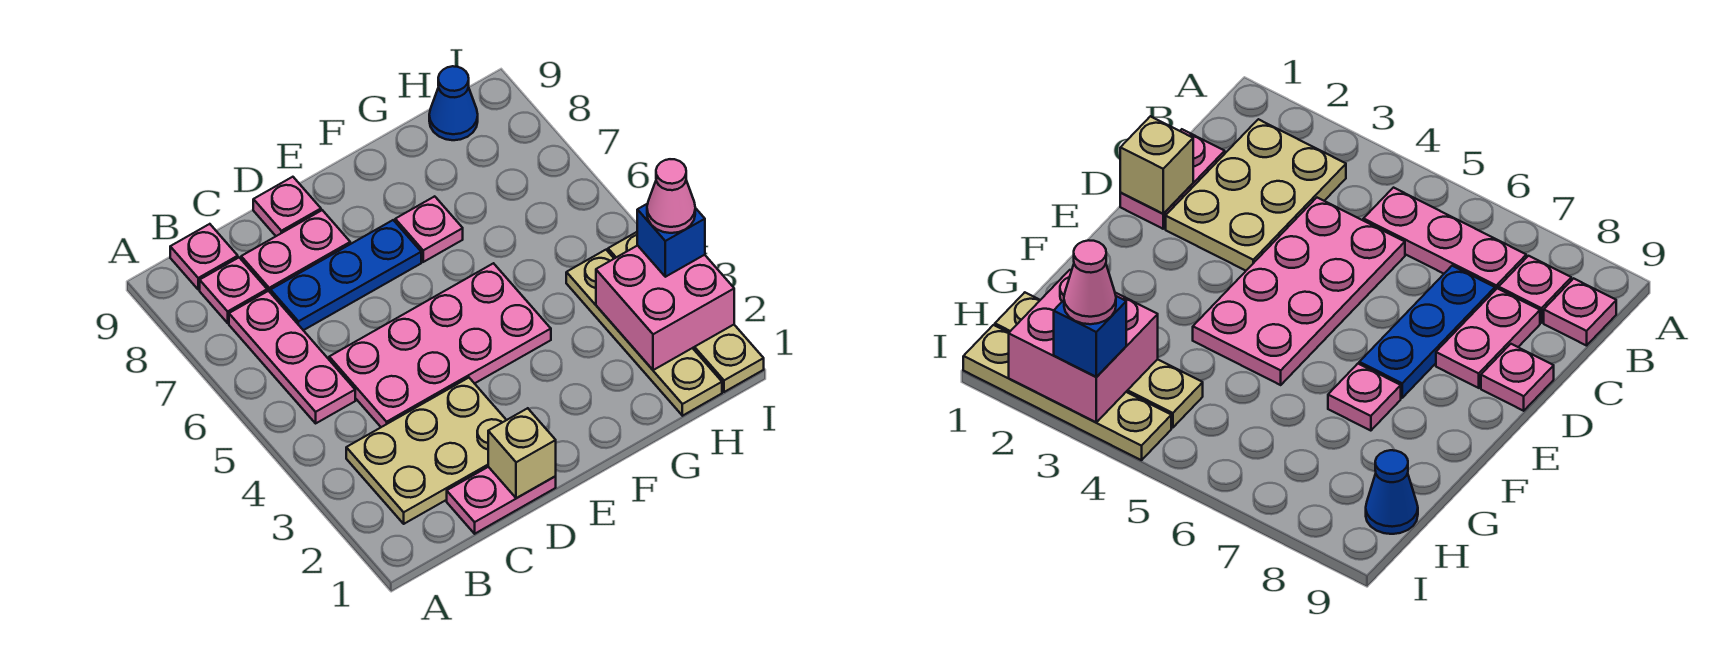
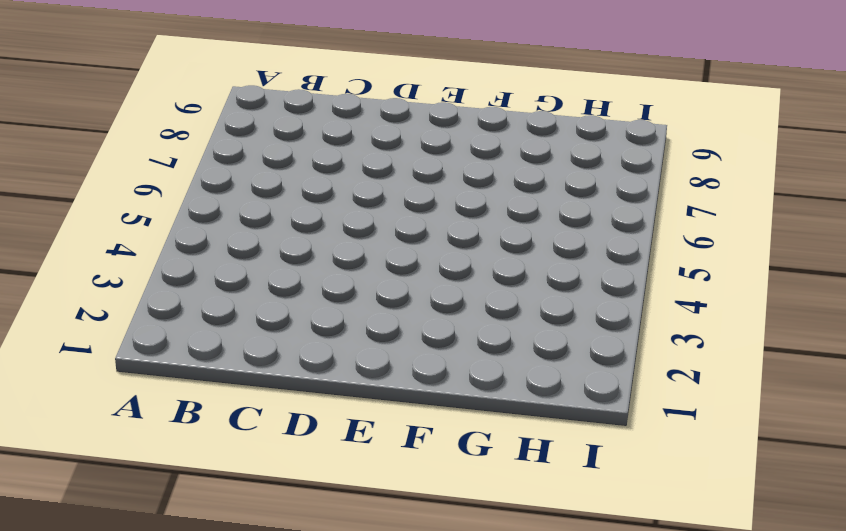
none -> tan plate B2:D3 level 1
none -> pink plate B5:B7 level 1
none -> pink plate B8 level 1

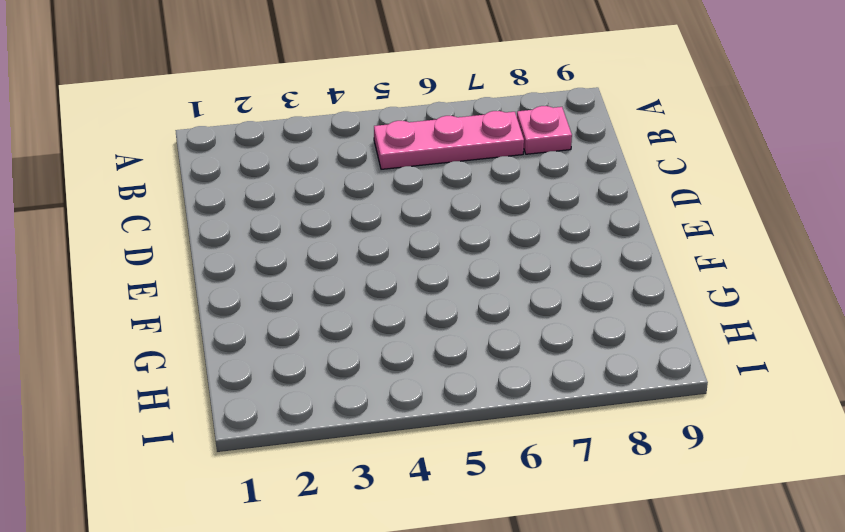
none -> tan plate B2:D3 level 1
none -> pink plate B9 level 1
none -> pink plate C1:D1 level 1

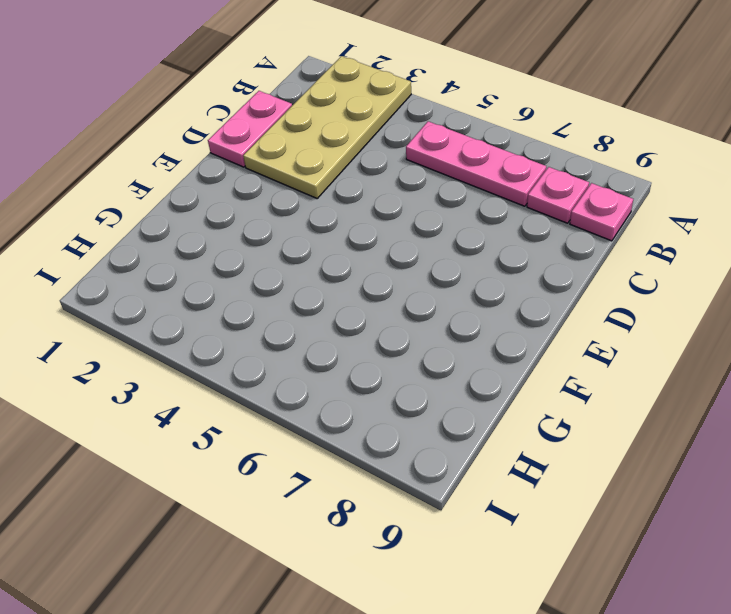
tan plate A2:D3 level 1 -> tan plate B2:D3 level 1
none -> pink plate C4:F5 level 1
none -> blue plate C7:E7 level 1
none -> pink plate C8:D8 level 1

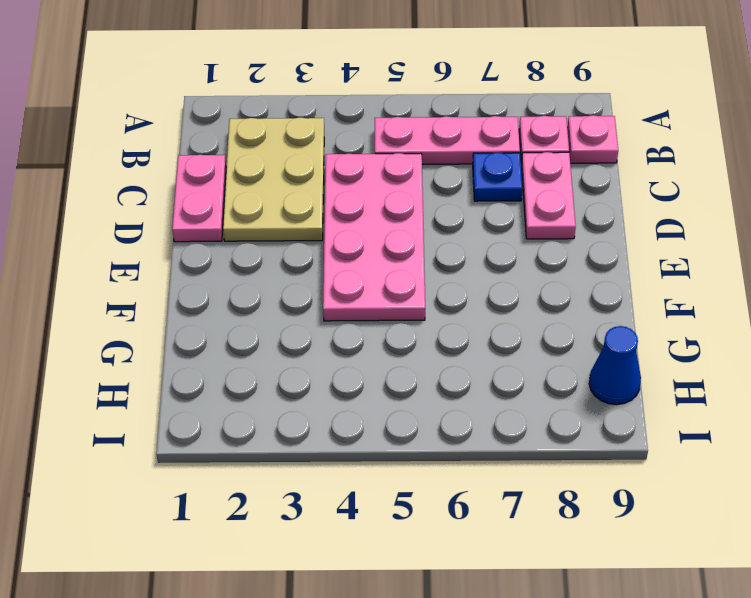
blue plate C7 level 1 -> blue plate C7:E7 level 1
none -> pink plate D9 level 1
none -> pink plate F7 level 1
none -> tan plate H1:H4 level 1

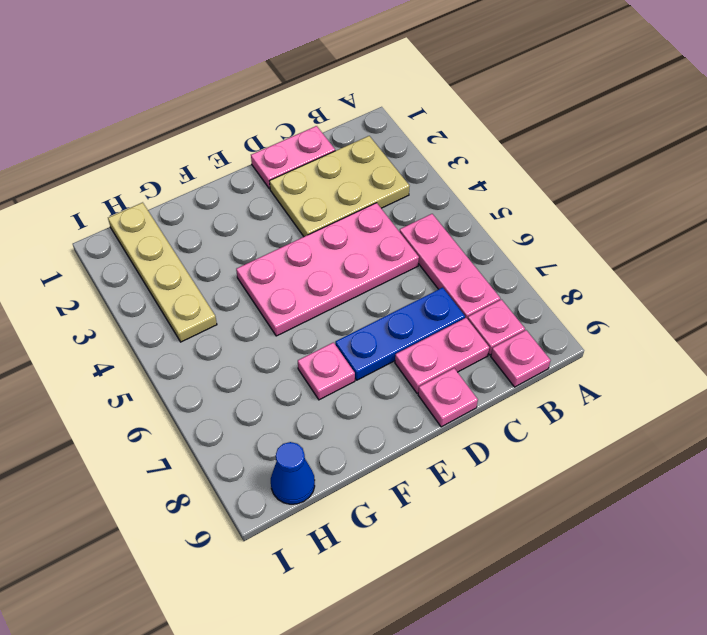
none -> tan plate I1:I4 level 1
none -> tan brick D1 level 2
none -> pink brick H2:I3 level 2

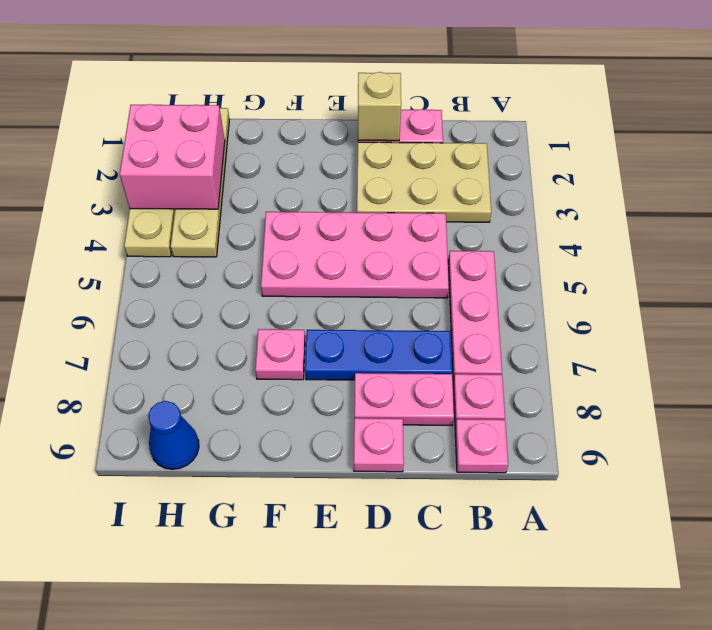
none -> blue brick I3 level 3
none -> pink cone I3 level 4

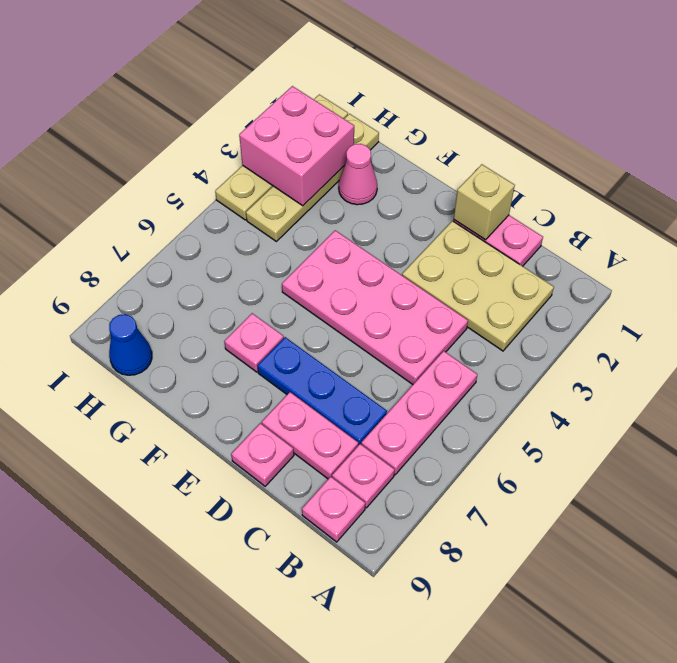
pink cone G2 level 1 -> pink cone I3 level 4
none -> blue brick I3 level 3

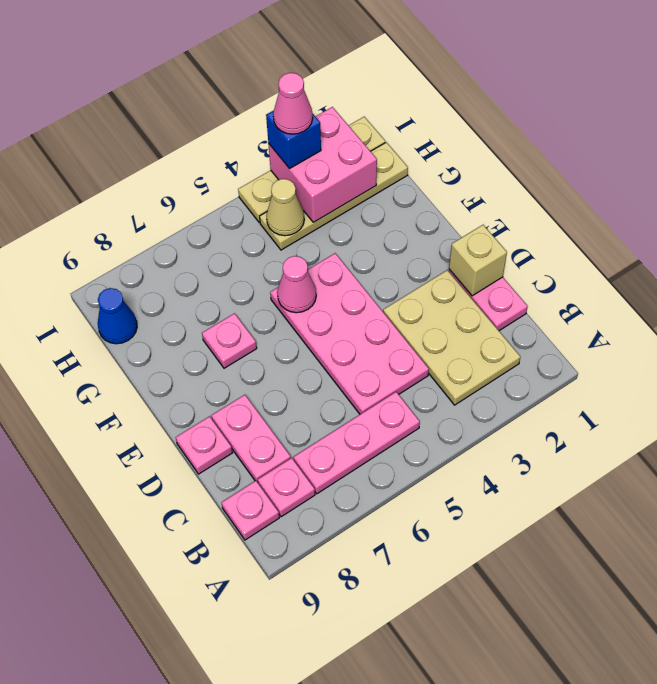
pink cone F5 level 2 -> none
tan cone H4 level 2 -> none
none -> blue plate C7:E7 level 1

